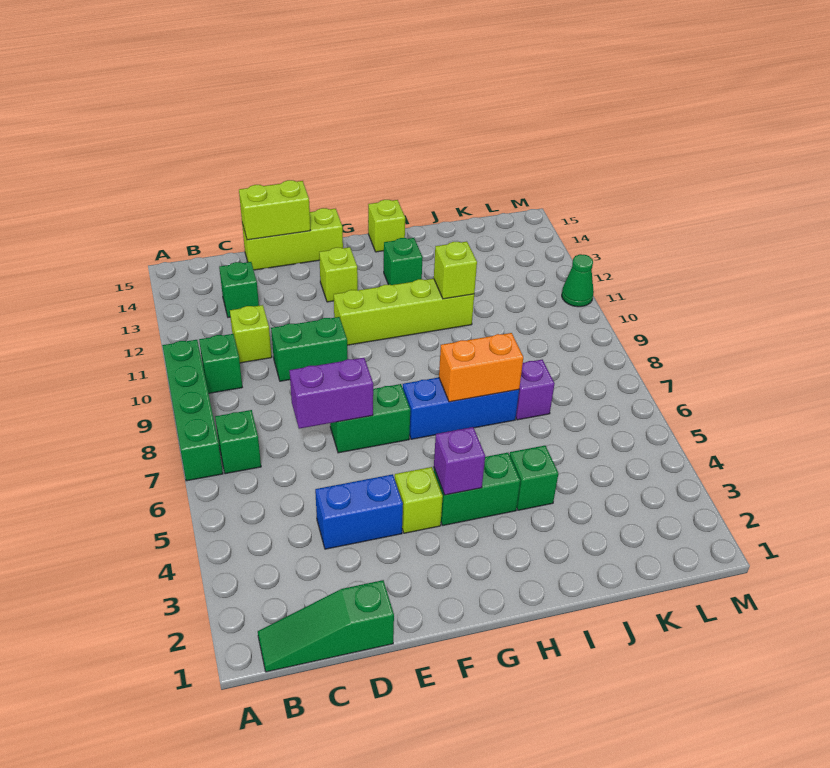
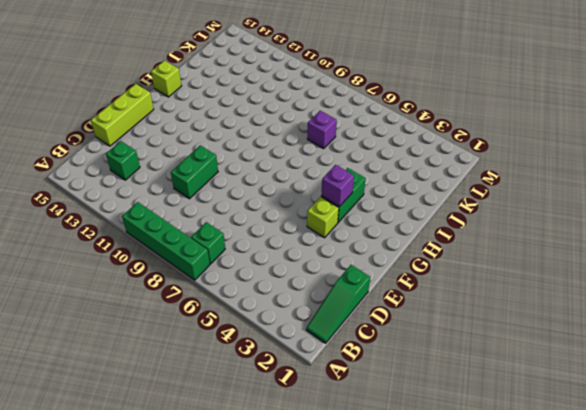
none -> green brick B10 level 1
none -> lime brick C11 level 1
none -> blue brick D4:E4 level 1

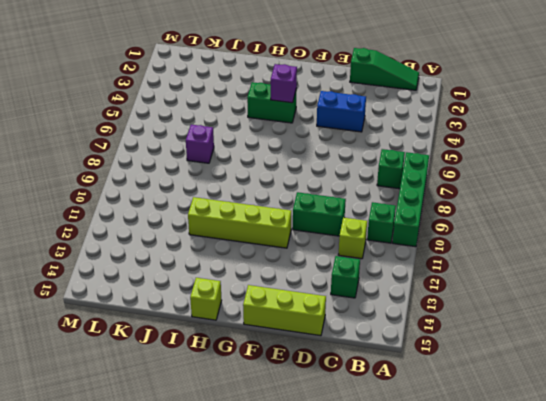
none -> green brick E7:F7 level 1
none -> lime brick F4 level 1
none -> lime brick F13 level 1

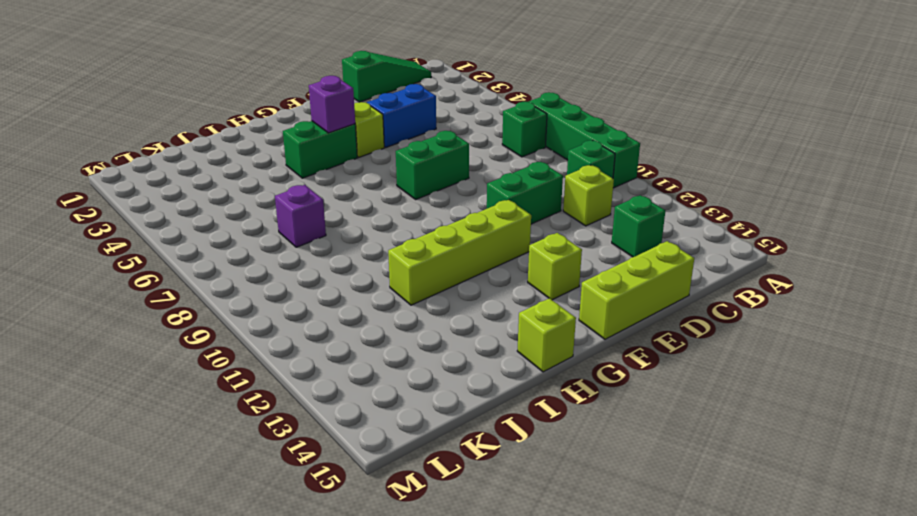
none -> blue brick G7:I7 level 1
none -> green brick H13 level 1
none -> green brick I4 level 1

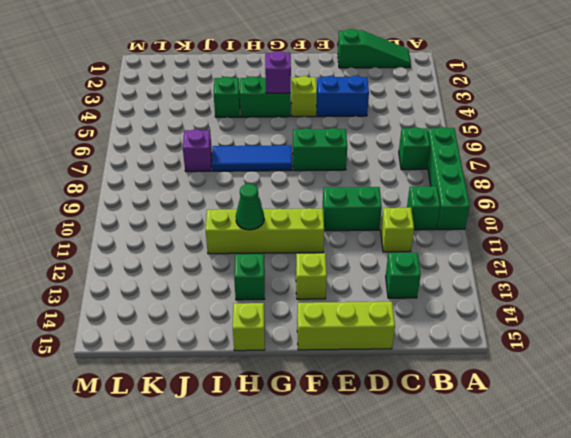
blue tile G7:I7 level 1 -> blue brick G7:I7 level 1
green cone H11 level 2 -> green cone M11 level 1
none -> purple brick D7:E7 level 2
none -> lime brick D15:E15 level 2
none -> orange brick H7:I7 level 2

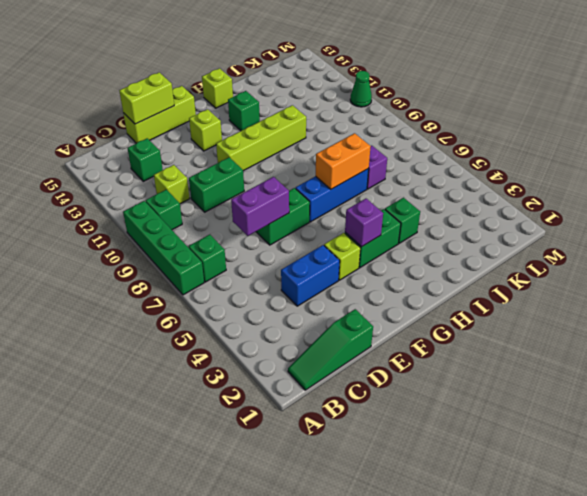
none -> lime brick I11 level 2

